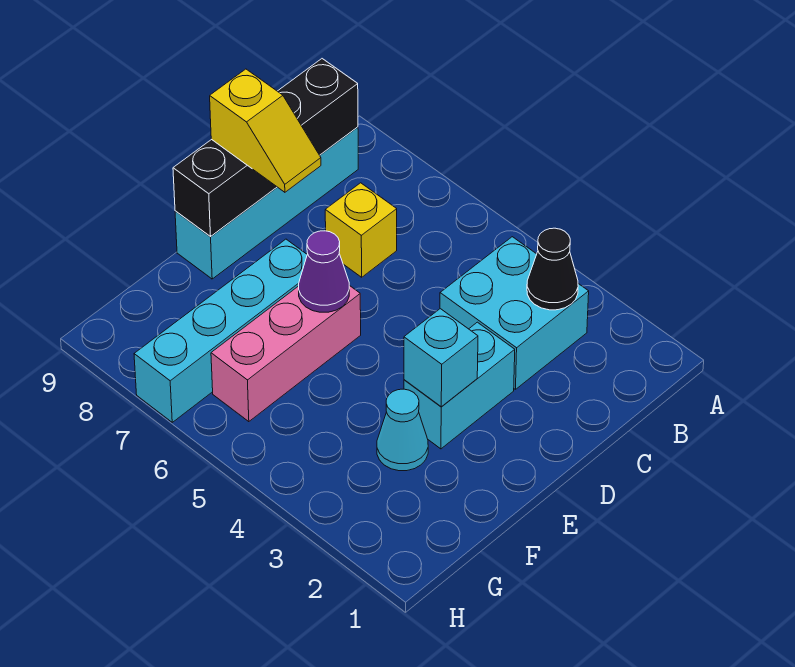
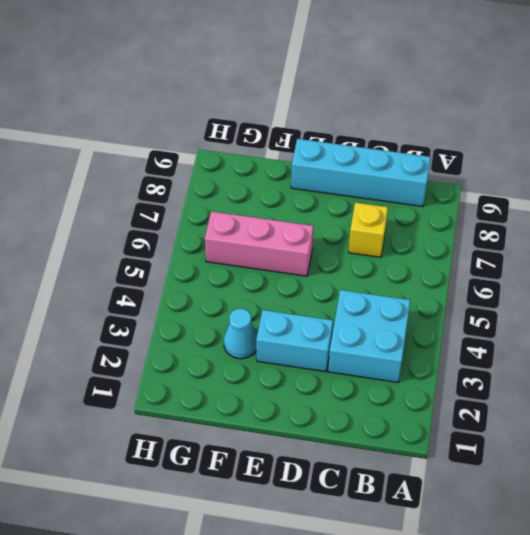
none -> cyan brick E7:H7 level 1
none -> black cone B3 level 2
none -> black brick B9:E9 level 2

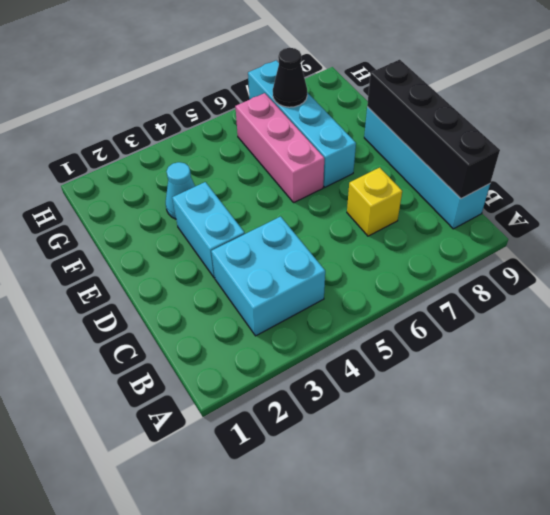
black cone G7 level 2 -> black cone B3 level 2
none -> cyan brick E3 level 2
none -> purple cone E6 level 2
none -> yellow slope D8:D9 level 3 top 9

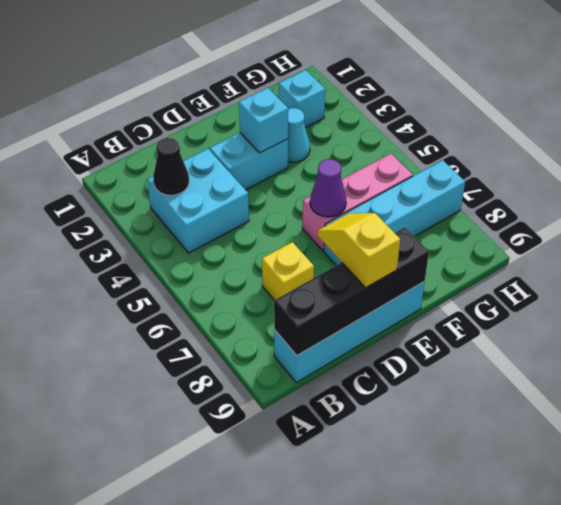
cyan brick G2 level 1 -> none

